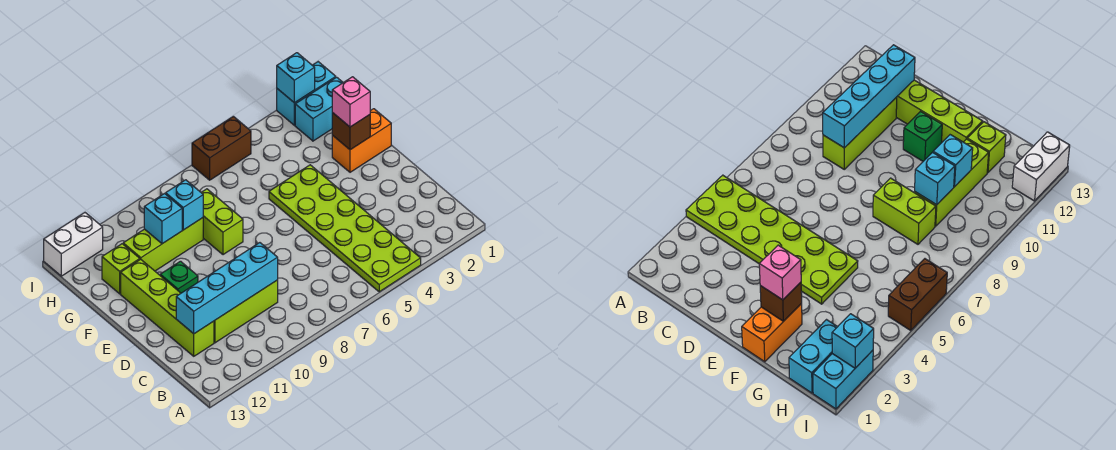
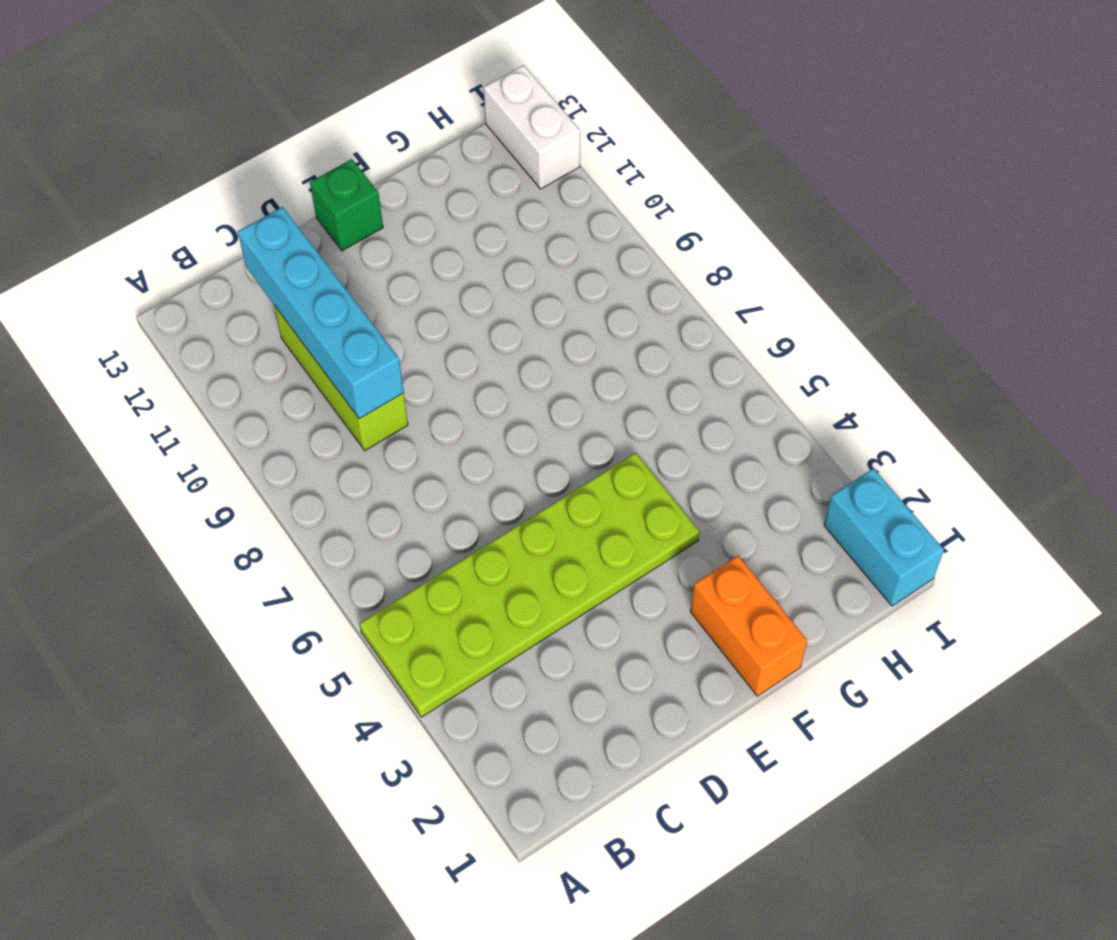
green brick E13 level 1 -> green brick E11 level 1
none -> lime brick C12:F12 level 1
none -> lime brick F8:G8 level 1
none -> lime brick G9:G11 level 1

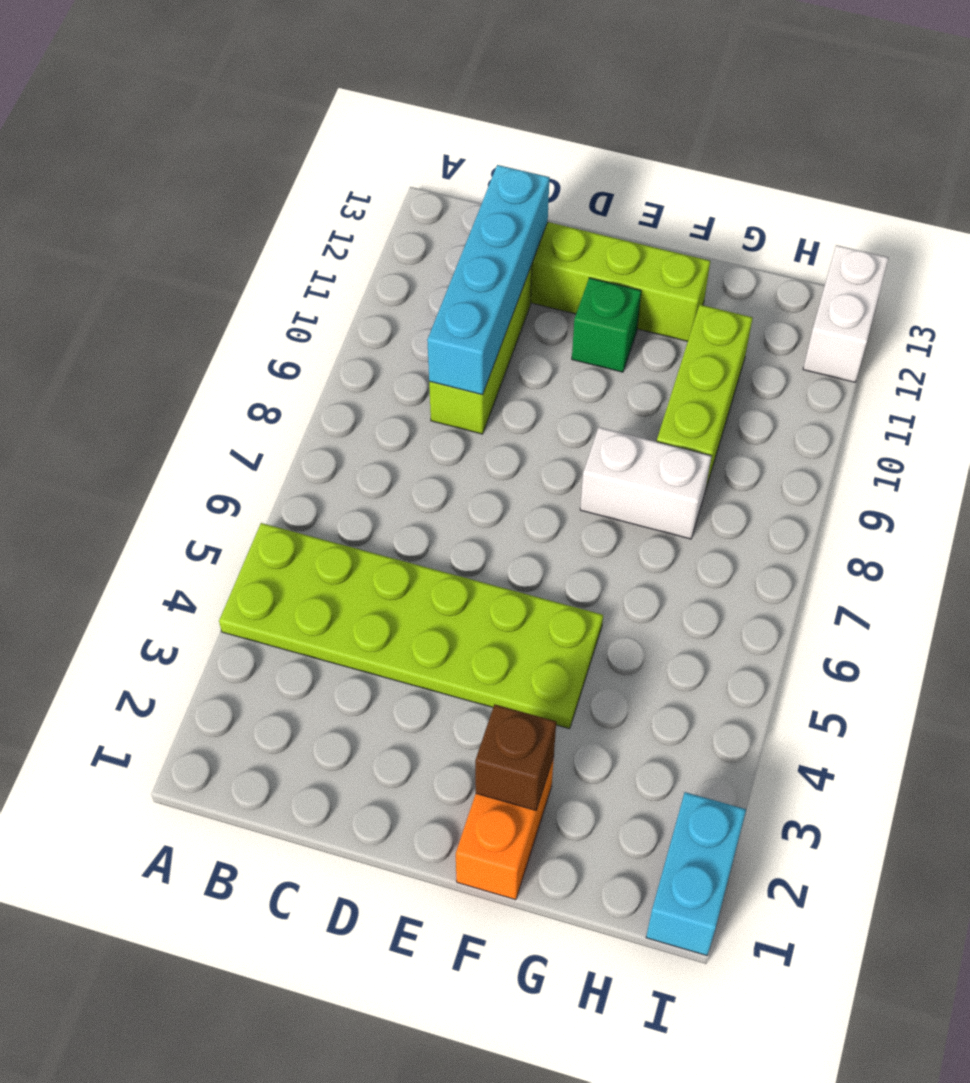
white brick F8:G8 level 1 -> lime brick F8:G8 level 1
none -> lime brick G12 level 1
none -> cyan brick H1:H2 level 1
none -> brown brick I5:I6 level 1

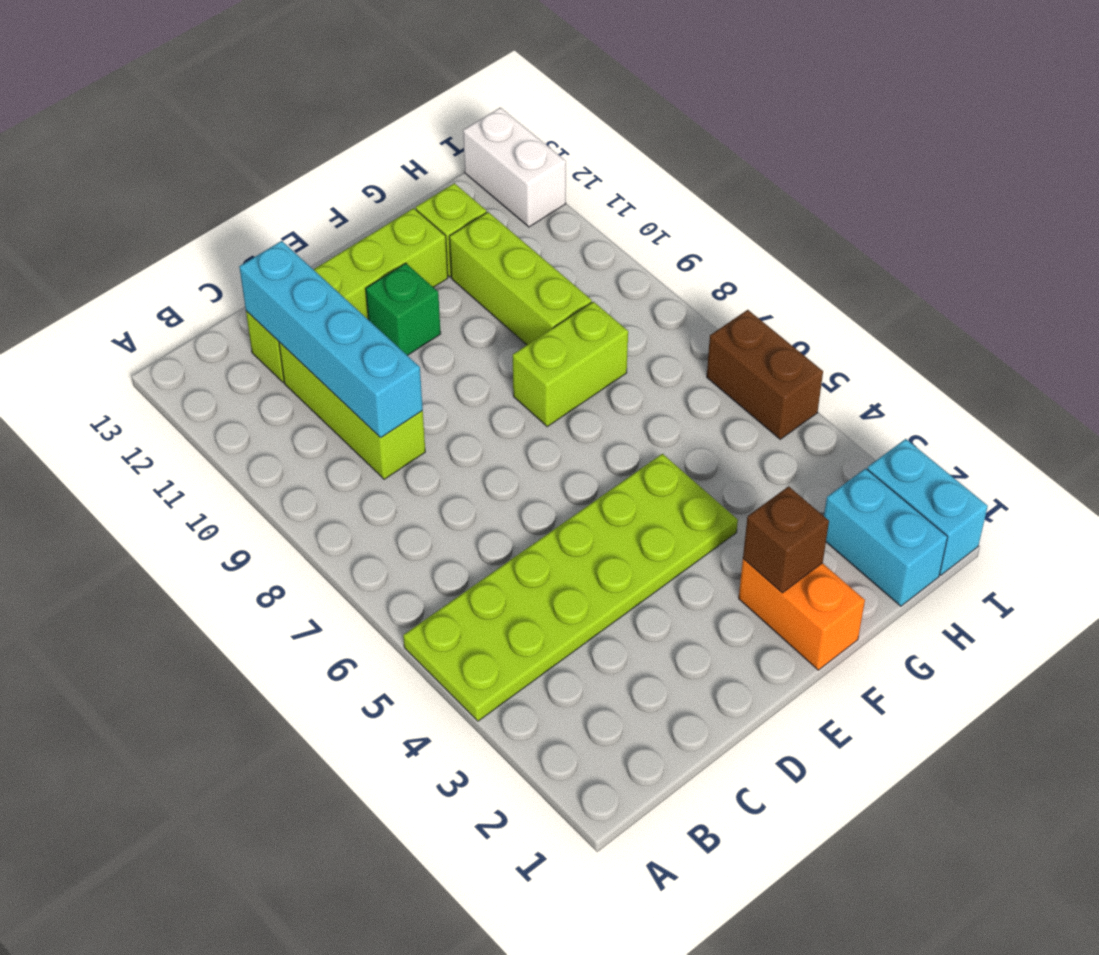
none -> cyan brick G9 level 2
none -> cyan brick G10 level 2
none -> cyan brick I2 level 2

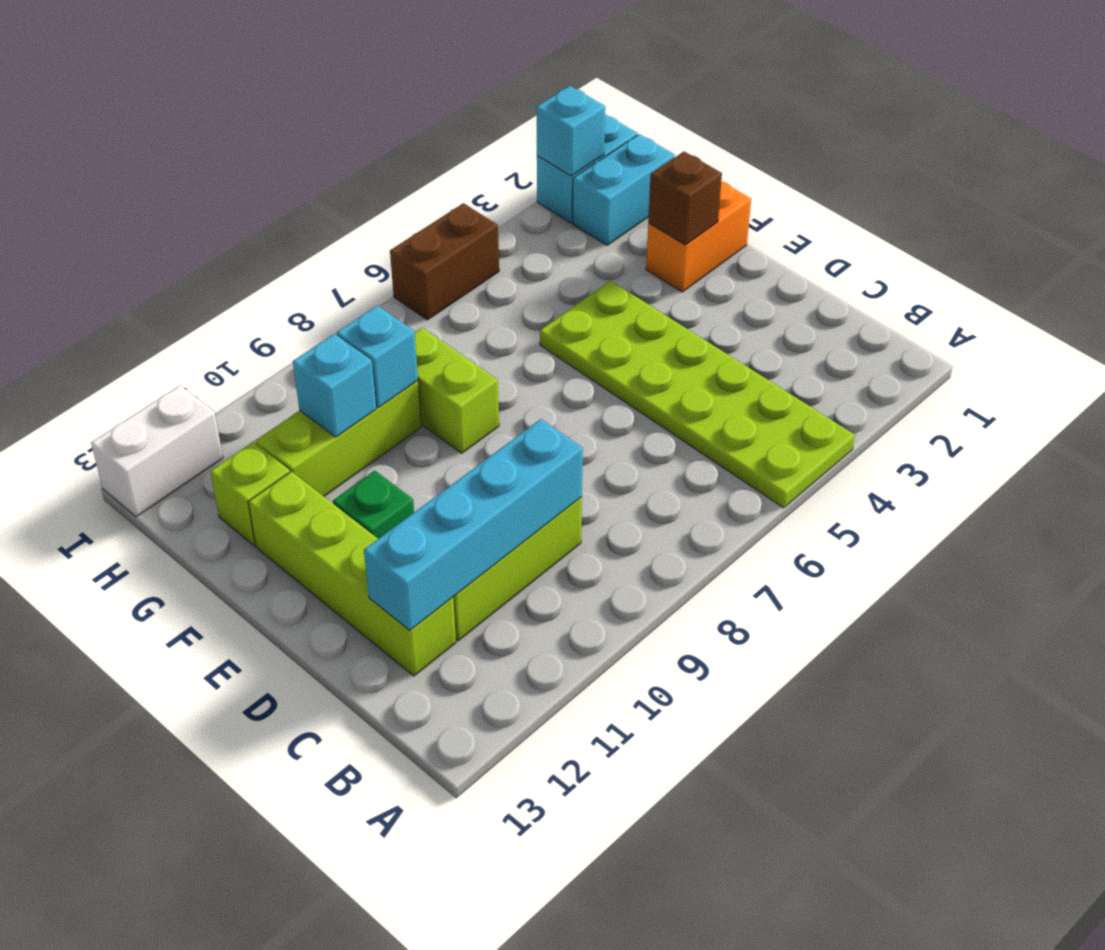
none -> pink brick F2 level 3

